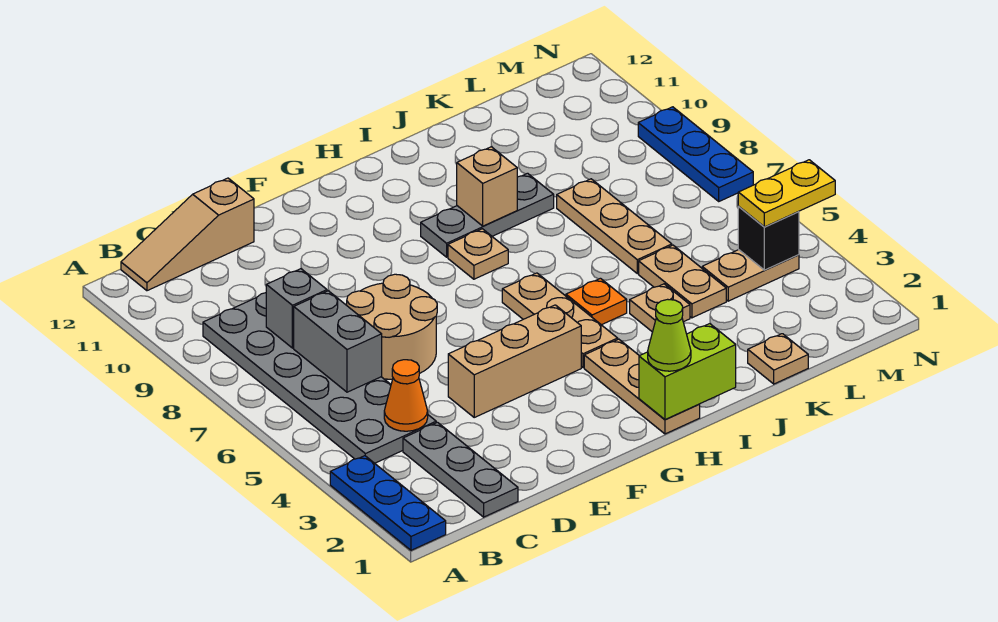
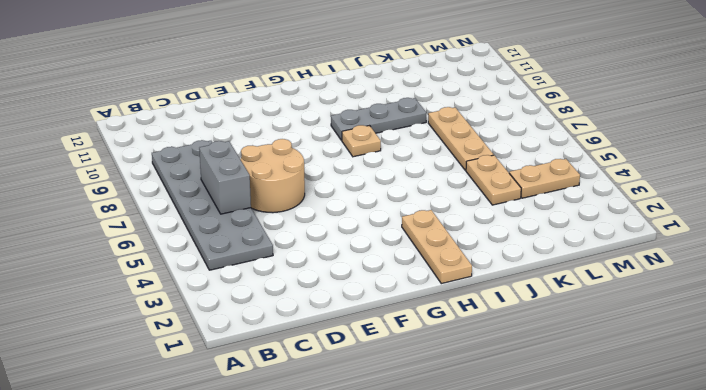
none -> blue plate A1:A3 level 1
none -> tan slope B12:D12 level 1 top D
none -> grey plate C1:C3 level 1

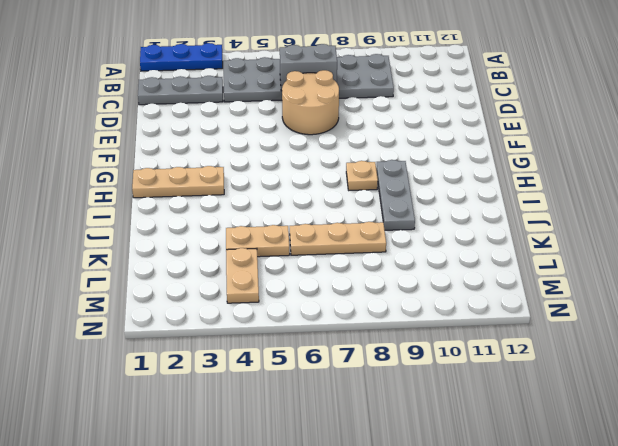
none -> tan slope B12:D12 level 1 top D
none -> tan brick E4:G4 level 1
none -> tan plate H4:H6 level 1

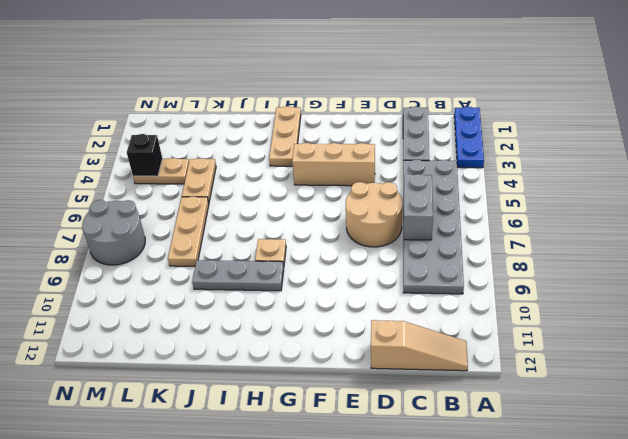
grey round brick M7:N8 level 1 -> blue plate N7:N9 level 1
none -> tan plate H4:H6 level 1
none -> orange plate I5 level 1
none -> tan plate J4 level 1

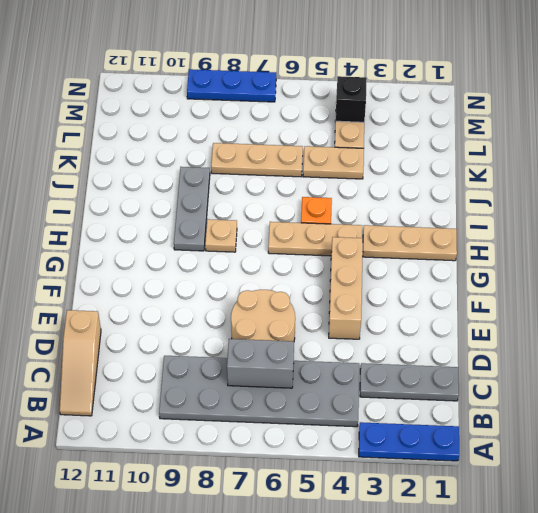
none -> tan plate J4 level 1
none -> tan plate K1 level 1
none -> orange cone C4 level 2

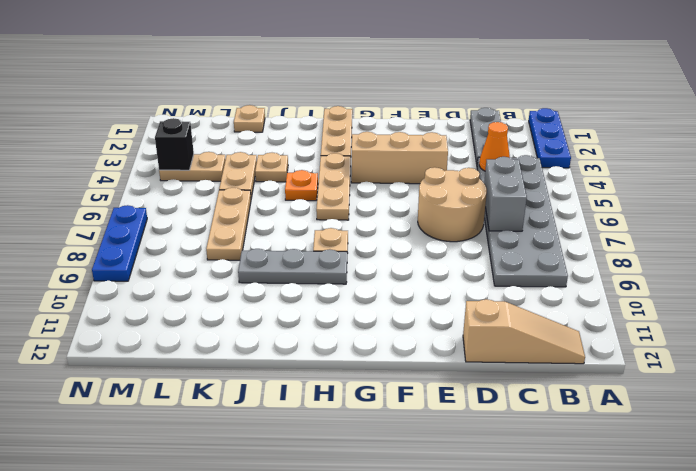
none -> grey brick C8 level 2
none -> lime brick H1:I1 level 2
none -> tan brick I9 level 2

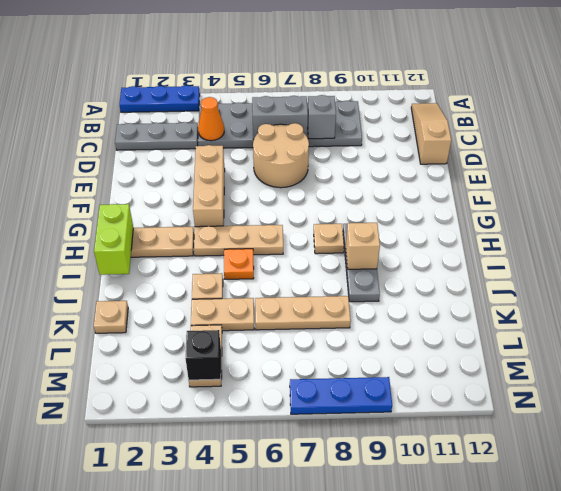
none -> lime cone H1 level 3
none -> yellow plate M4:N4 level 3

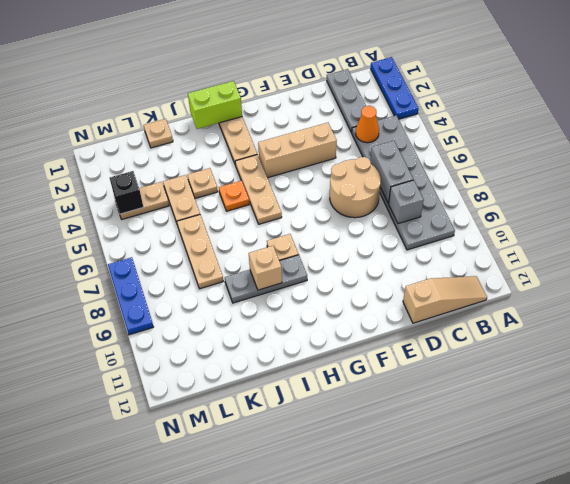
none -> lime cone H1 level 3
none -> yellow plate M4:N4 level 3

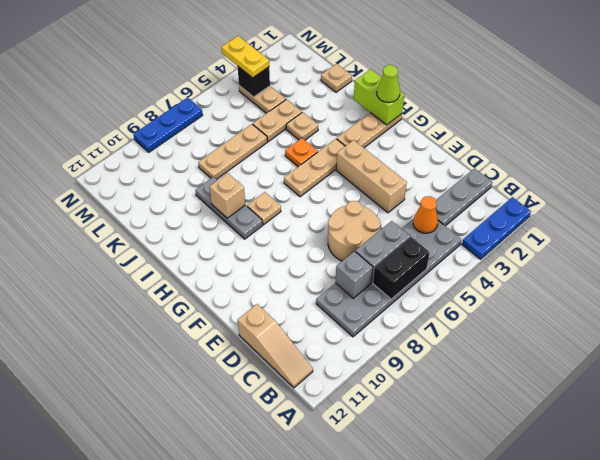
black brick B6:B7 level 2 -> none

